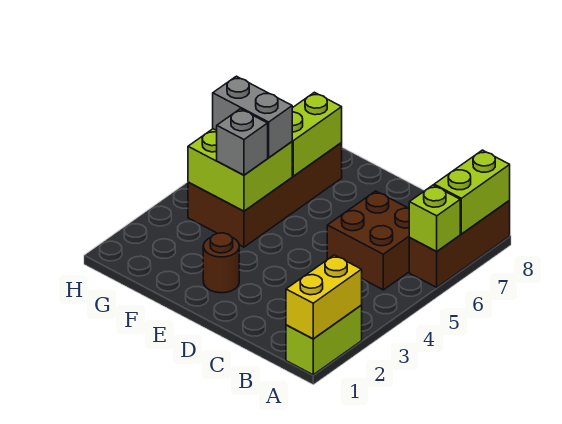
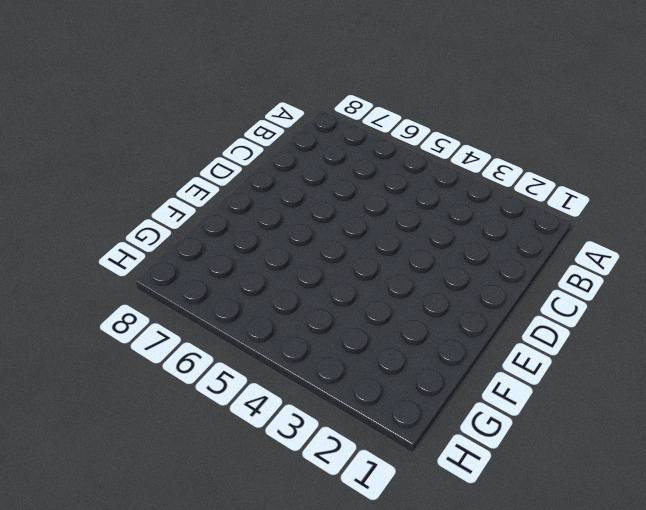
none -> lime brick A1:A2 level 1
none -> brown brick A6:A8 level 1
none -> brown brick B5:C6 level 1

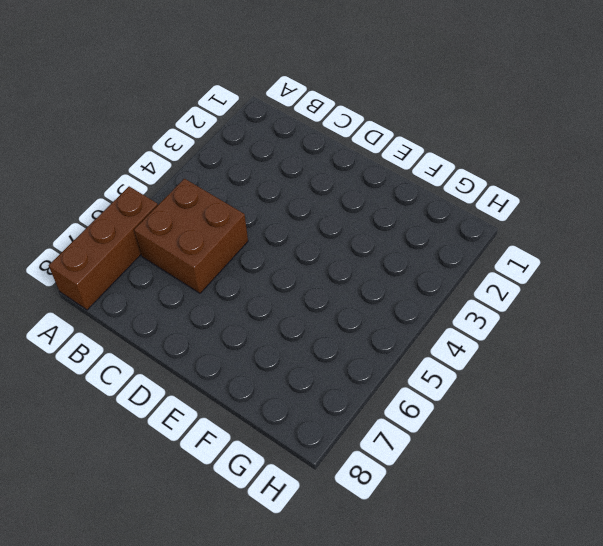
none -> lime brick A1:A2 level 1
none -> brown round brick E2 level 1
none -> brown brick F4:G7 level 1

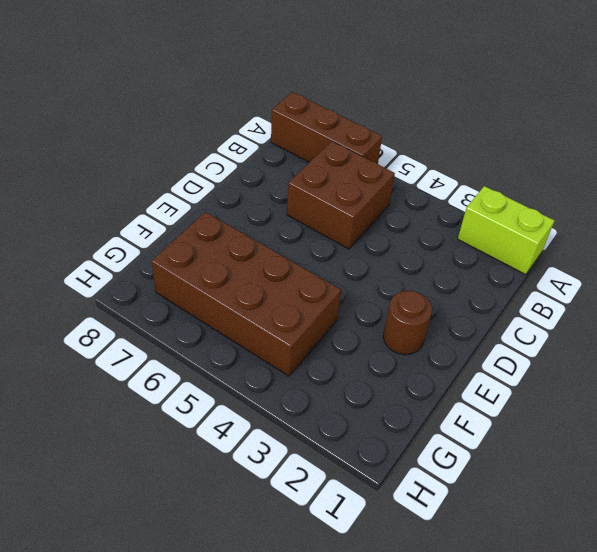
none -> yellow brick A1:A2 level 2
none -> lime brick A6 level 2
none -> lime brick A7:A8 level 2

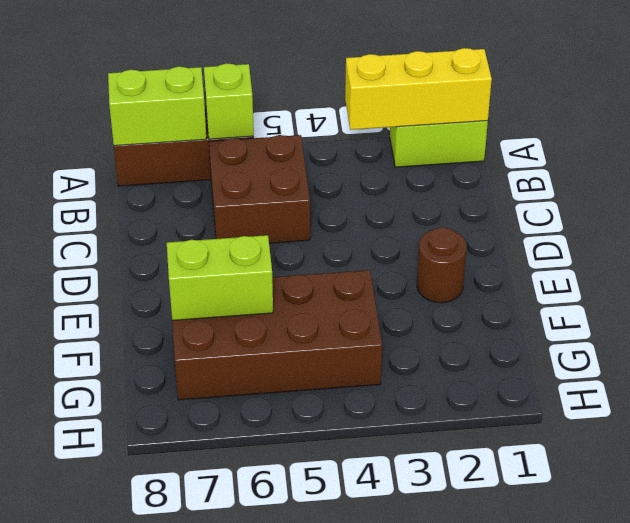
yellow brick A1:A3 level 2 -> yellow brick A1:A2 level 2
none -> lime brick F4:G5 level 2
none -> grey brick F4 level 3
none -> grey brick F5:G5 level 3

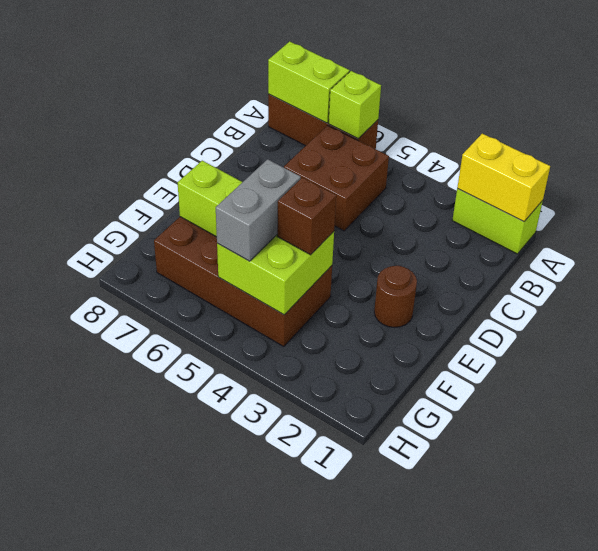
brown brick F4 level 3 -> grey brick F4 level 3

